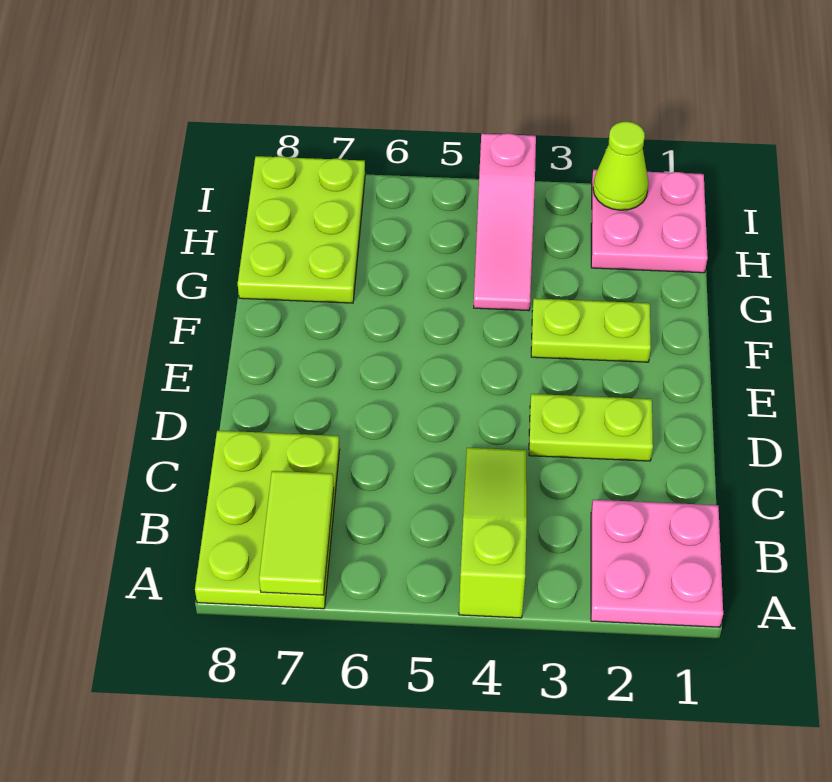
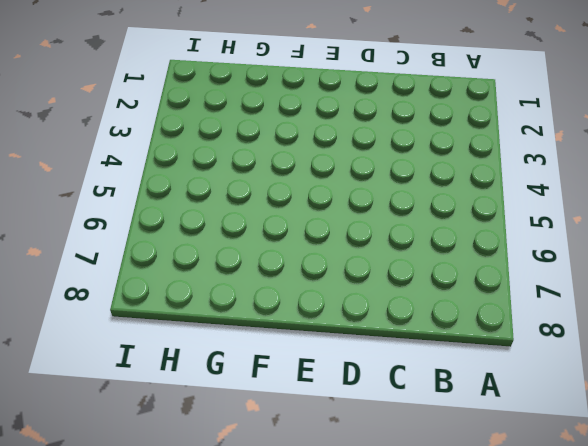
none -> pink plate A1:B2 level 1
none -> lime slope A4:C4 level 1 top A

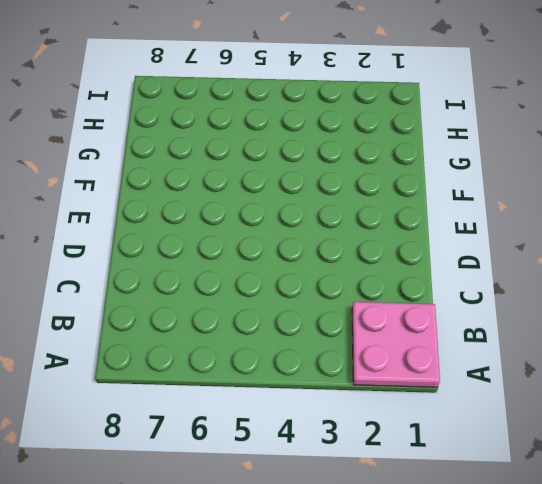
none -> lime slope A4:C4 level 1 top A
none -> lime plate A7:C8 level 1

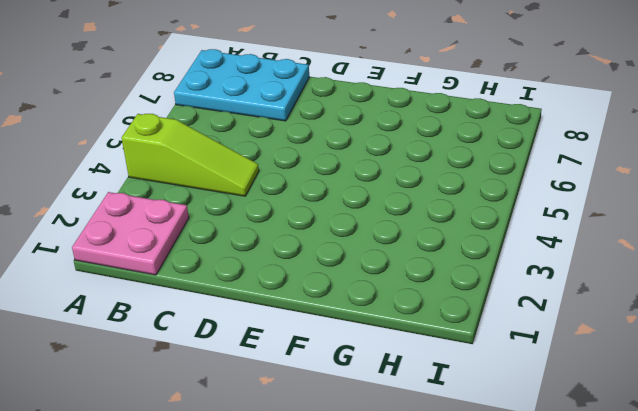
cyan plate A7:C8 level 1 -> lime plate A7:C8 level 1
none -> lime plate D2:D3 level 1
none -> lime plate F2:F3 level 1

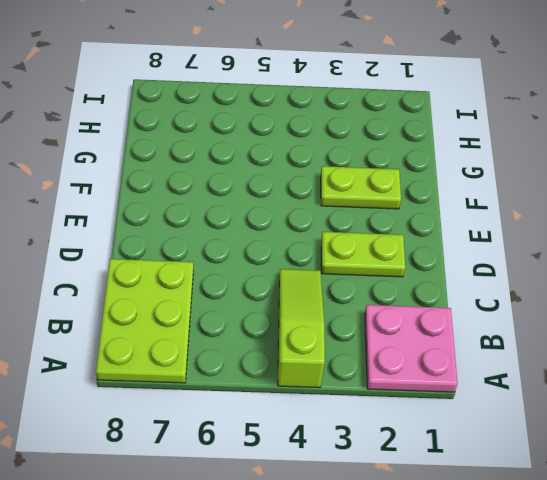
none -> pink slope G4:I4 level 1 top I
none -> lime plate G7:I8 level 1

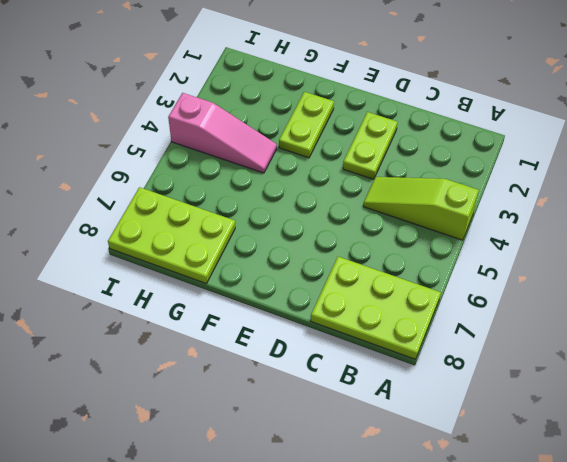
none -> pink plate A1:B2 level 1
none -> pink plate H1:I2 level 1

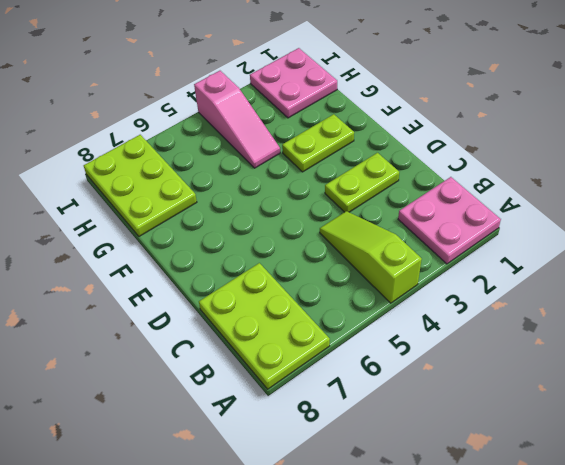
none -> lime tile A7:B7 level 2
none -> lime cone I2 level 2

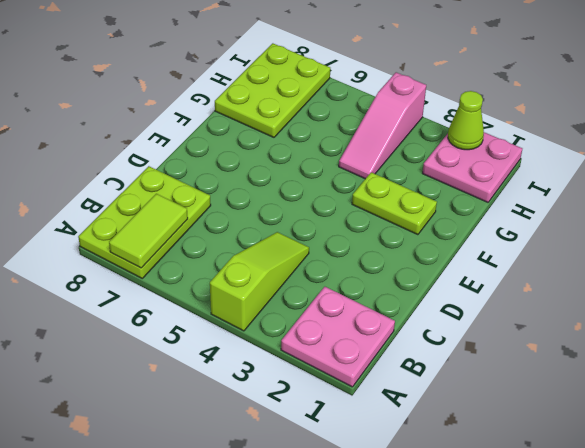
none -> lime plate D2:D3 level 1

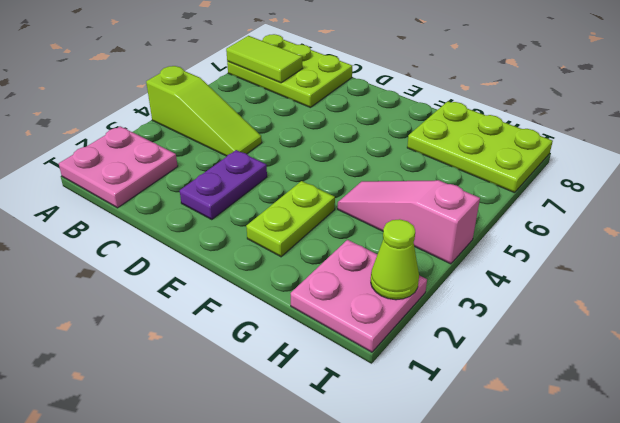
purple plate D2:D3 level 1 -> lime plate D2:D3 level 1

